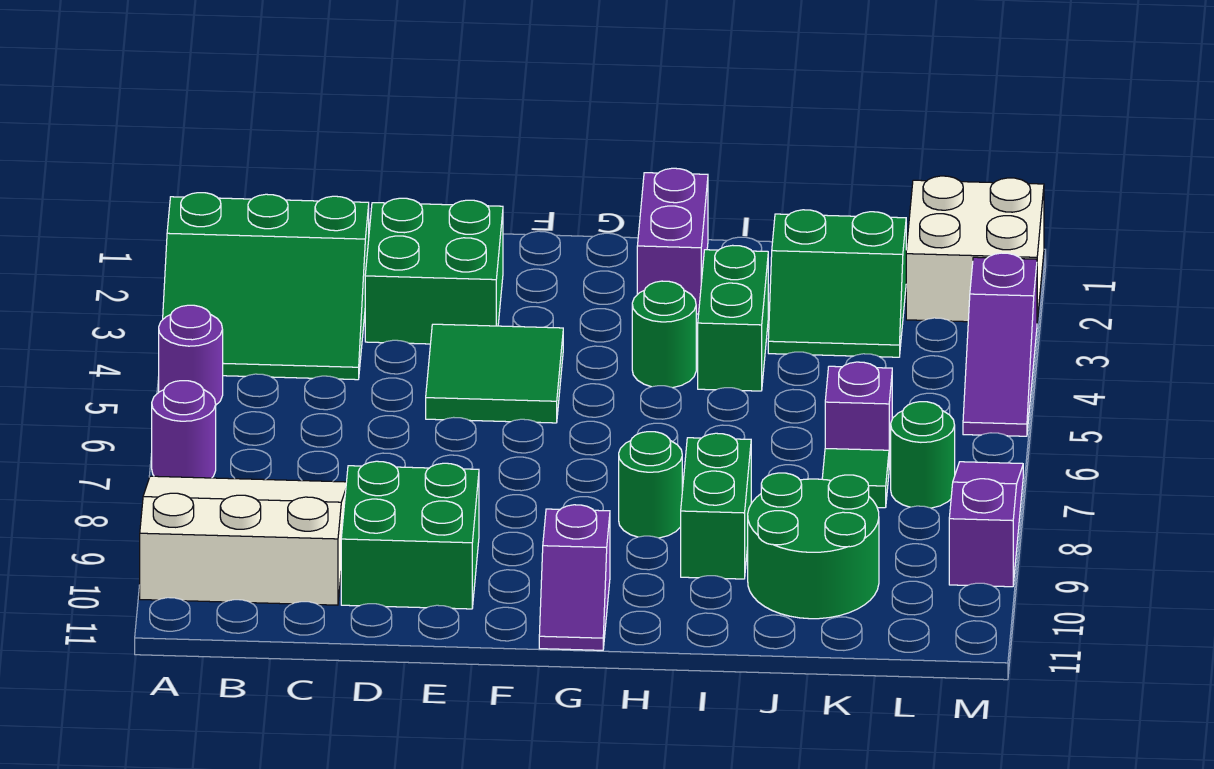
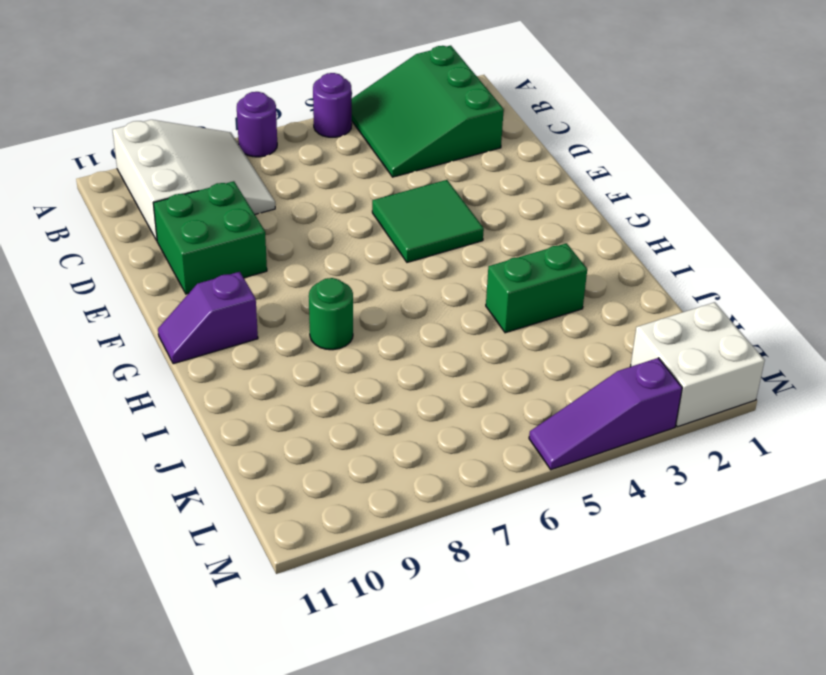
none -> green brick D2:E3 level 1
none -> purple brick H1:H2 level 1
none -> green round brick H4 level 1

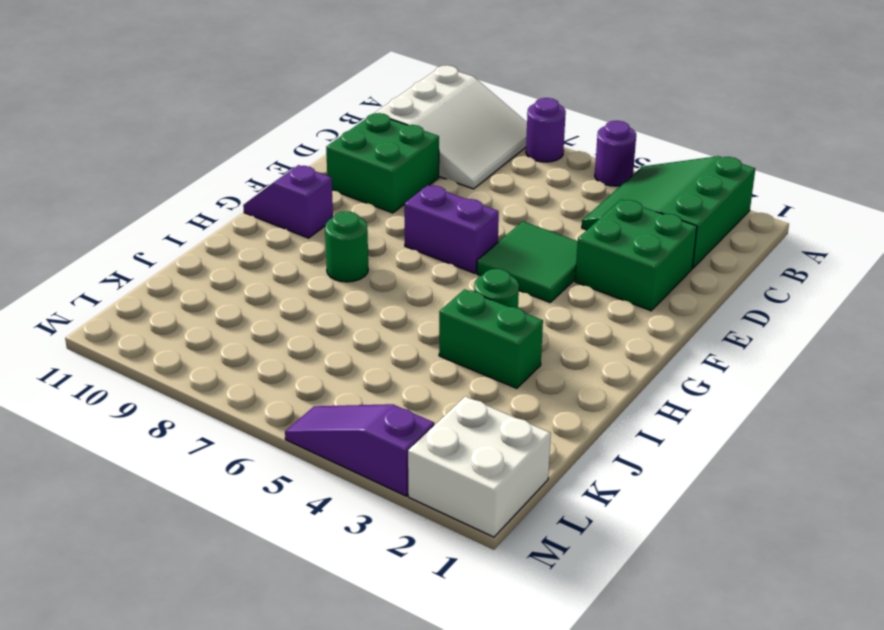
purple brick F6:F7 level 1 -> purple brick H1:H2 level 1
none -> green brick I8:I9 level 1
none -> green slope J2:K3 level 1 top 2
none -> green round brick J9:K10 level 1

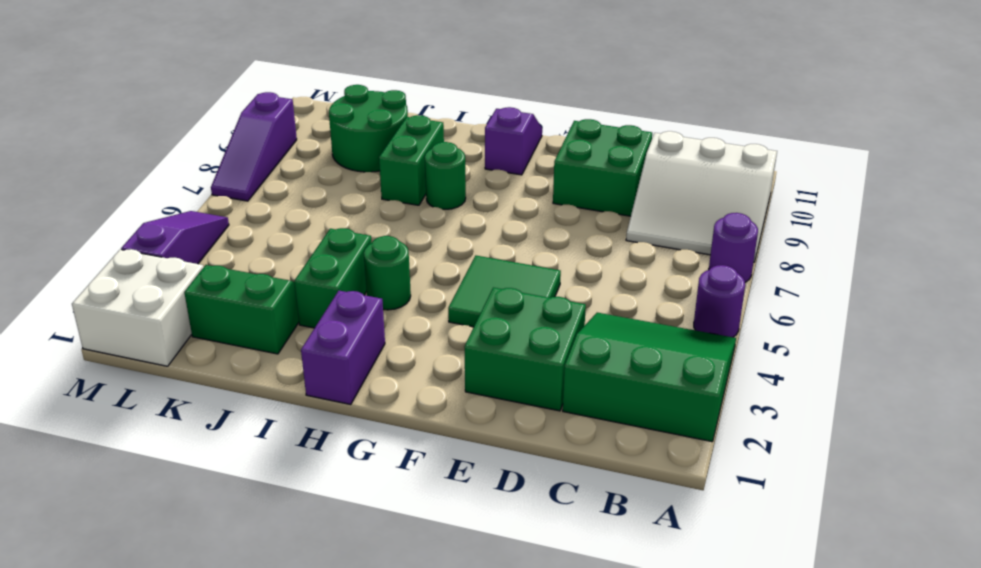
none -> purple brick K6 level 1
none -> green tile K7 level 1
none -> green round brick L7 level 1

